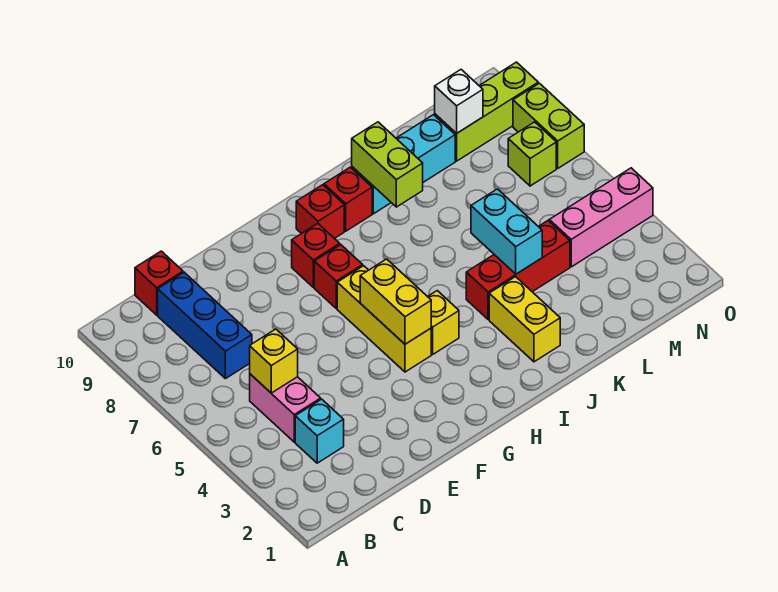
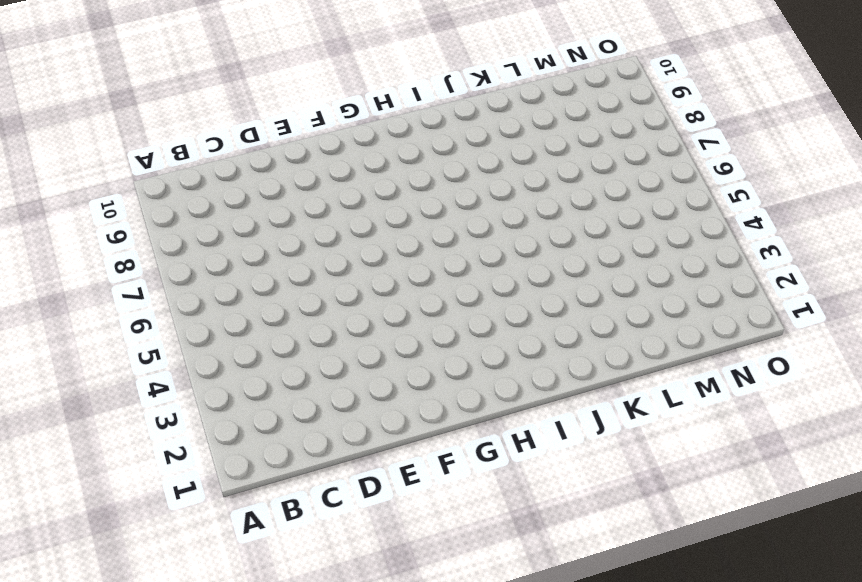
none -> cyan brick C3 level 1
none -> pink brick C4:C5 level 1
none -> blue brick C7:C9 level 1

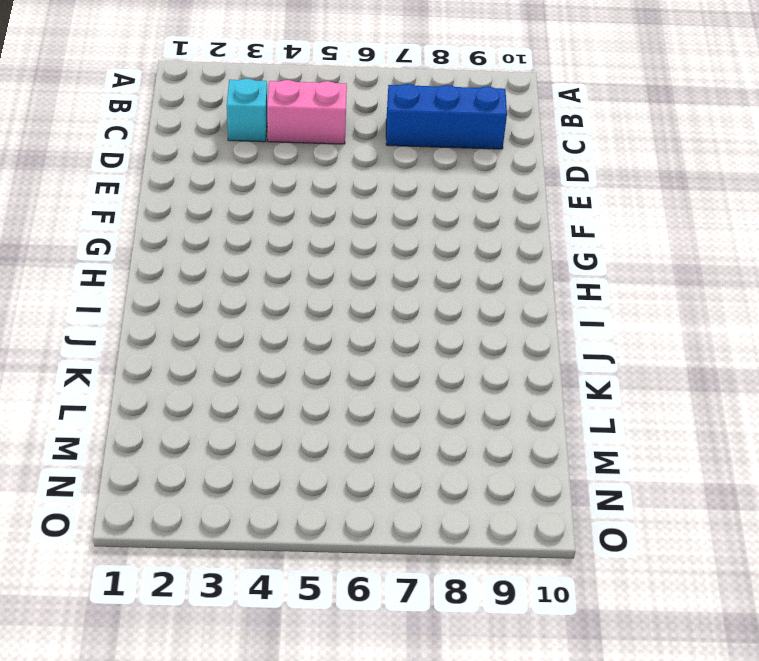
none -> red brick C10 level 1
none -> yellow brick G4:G6 level 1
none -> red brick G7 level 1

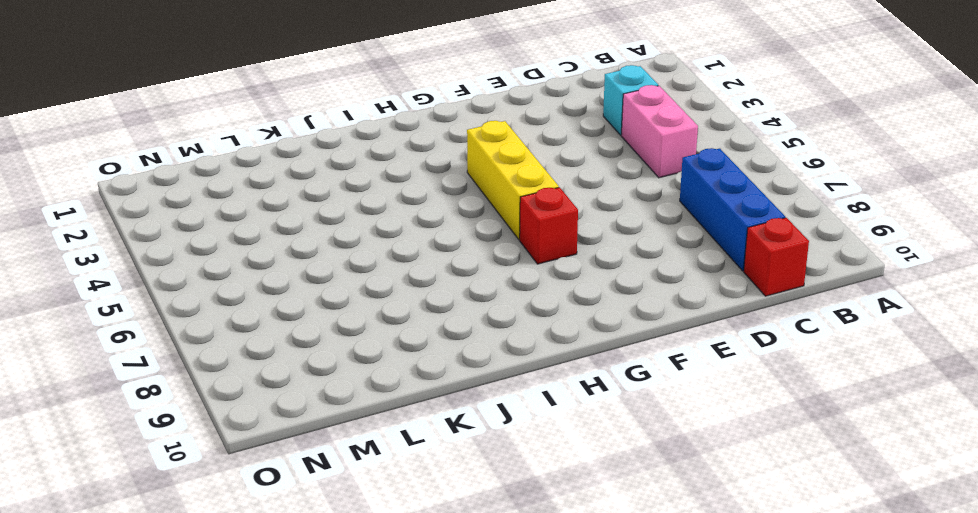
none -> red brick G8 level 1
none -> yellow brick H4 level 1
none -> red brick H9 level 1

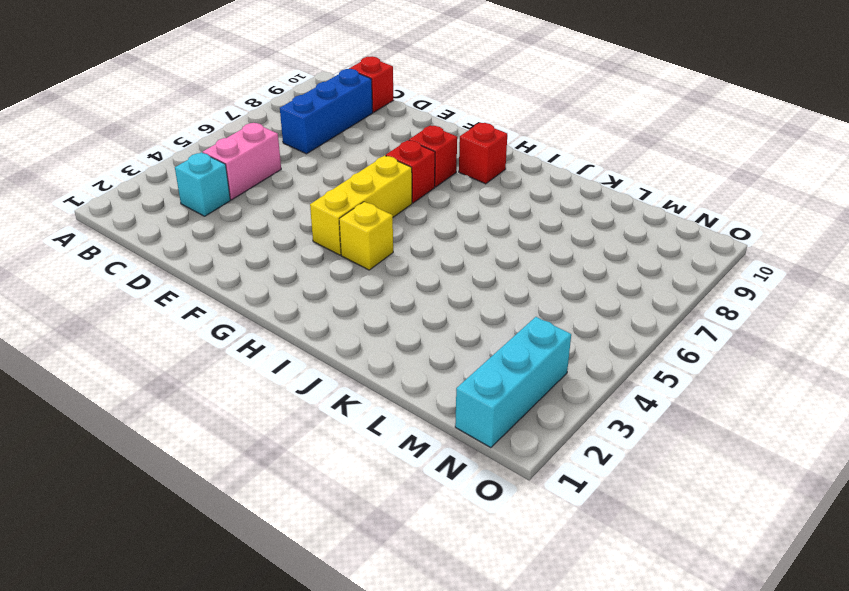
cyan brick N1:N3 level 1 -> cyan brick J9:L9 level 1
none -> red brick I9 level 1
none -> yellow brick J2:J3 level 1
none -> red brick J4:L4 level 1

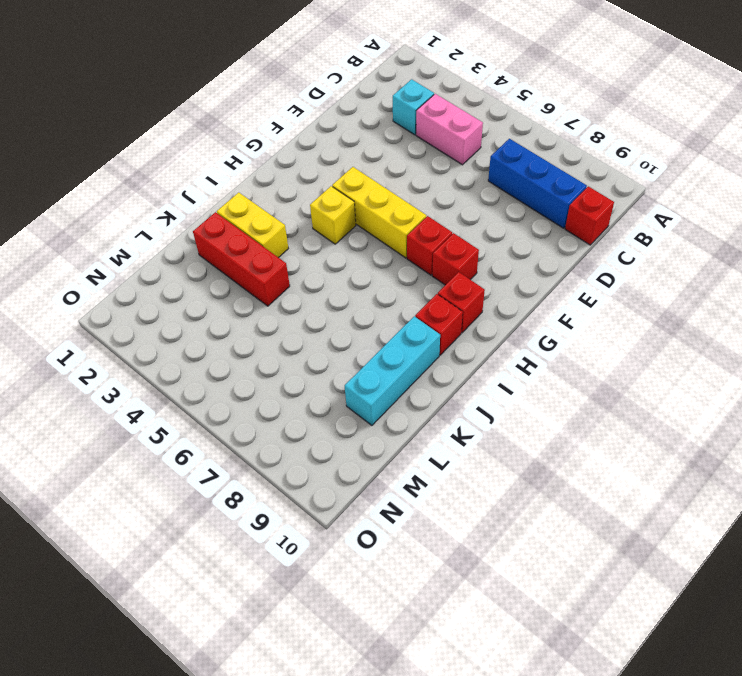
red brick K2:K4 level 1 -> red brick J4:L4 level 1
none -> pink brick M4:O4 level 1
none -> lime brick M9:O9 level 1
none -> lime brick N7 level 1

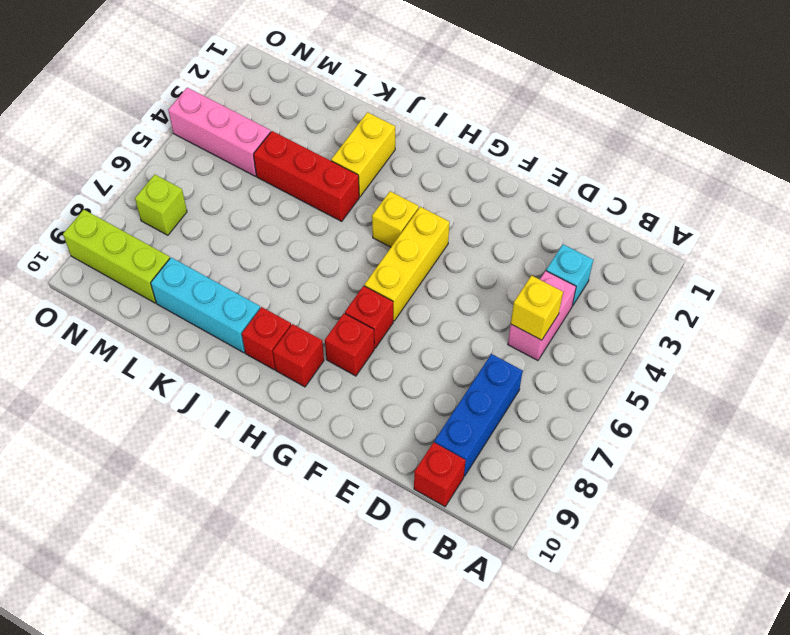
none -> lime brick O7:O8 level 1
none -> yellow brick G4:G5 level 2
none -> lime brick J8:J9 level 2

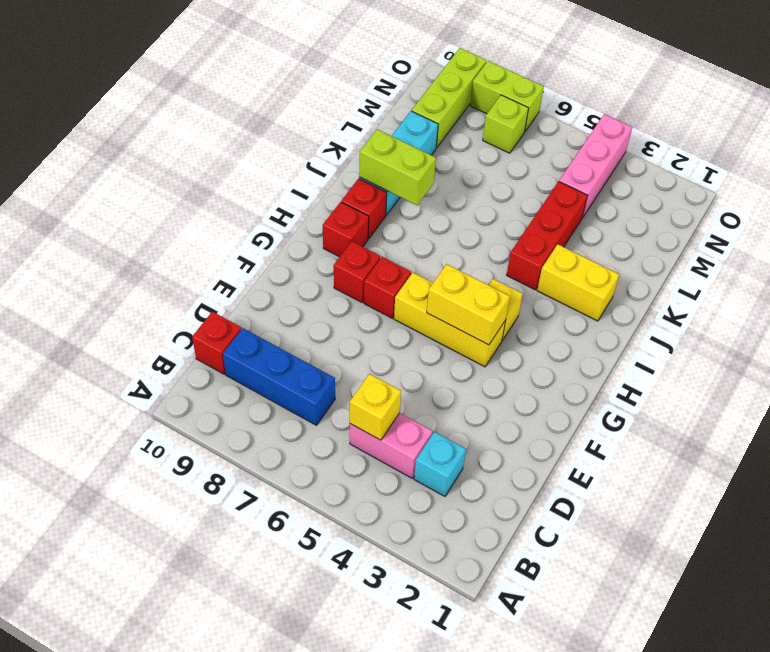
none -> cyan brick K4:K5 level 2
none -> white brick M9 level 2

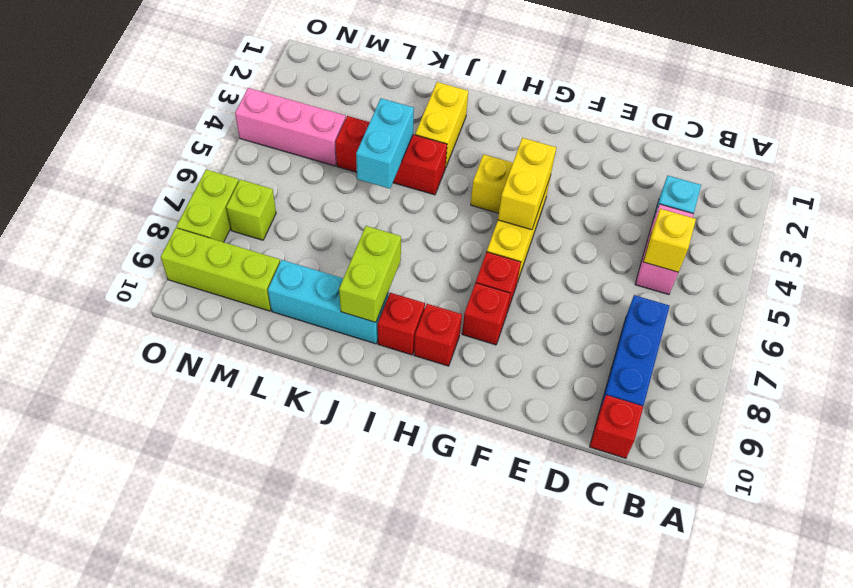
none -> white brick M9 level 2

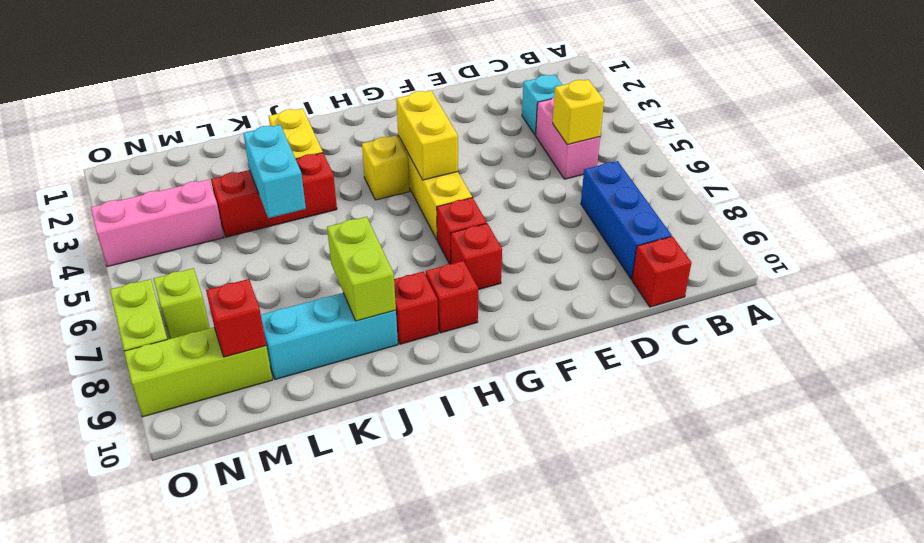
red brick M9 level 2 -> white brick M9 level 2

